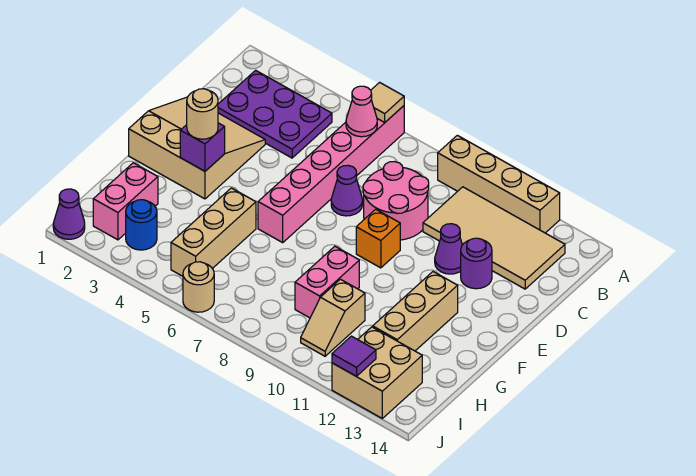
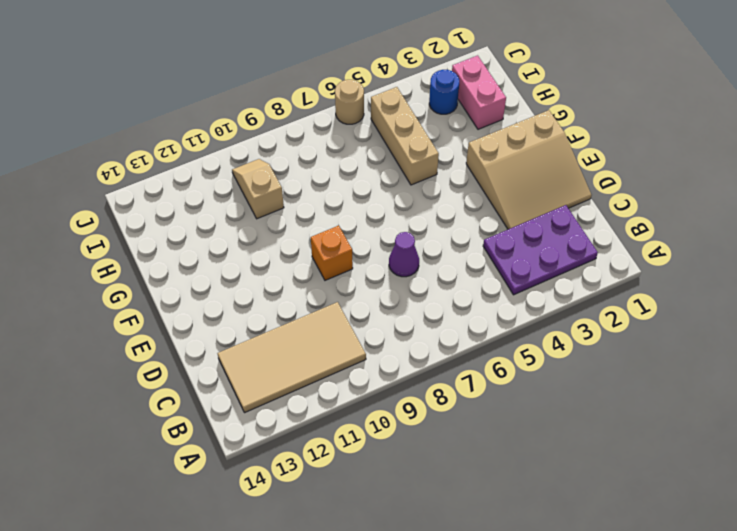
none -> pink brick A6:F6 level 1
none -> tan brick A9:A12 level 1
none -> pink round brick C8:D9 level 1

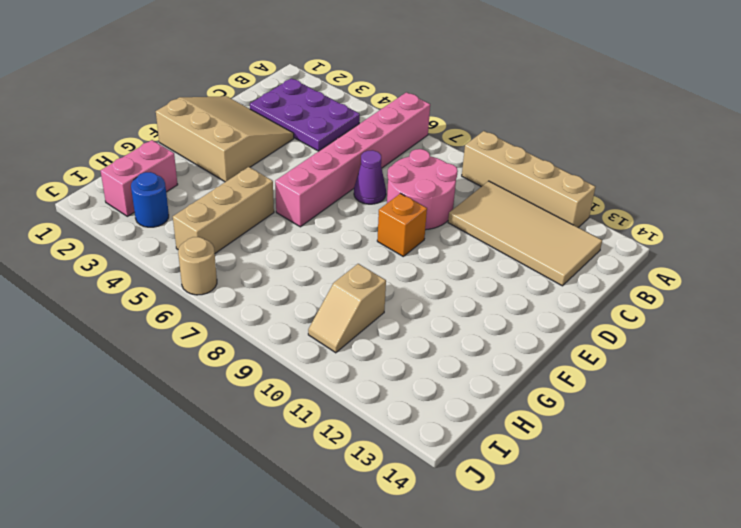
none -> purple cone D11 level 1
none -> purple round brick D12 level 1
none -> tan brick F12:H12 level 1

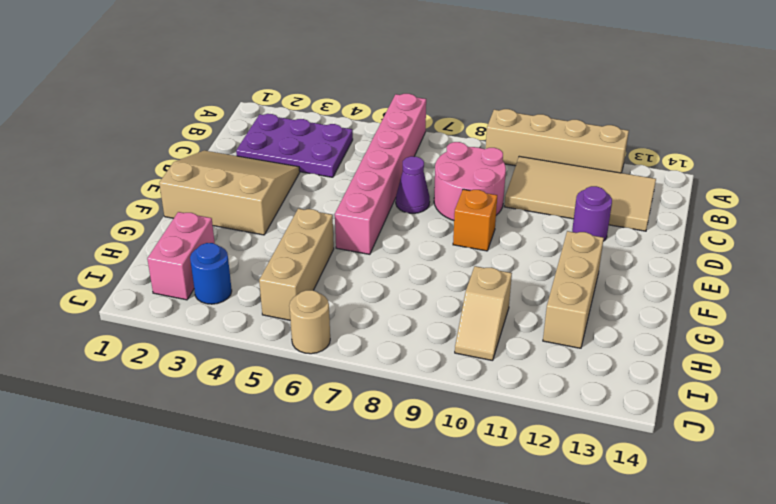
none -> purple cone D11 level 1
none -> pink brick G9:H9 level 1
none -> tan brick I12:J13 level 1

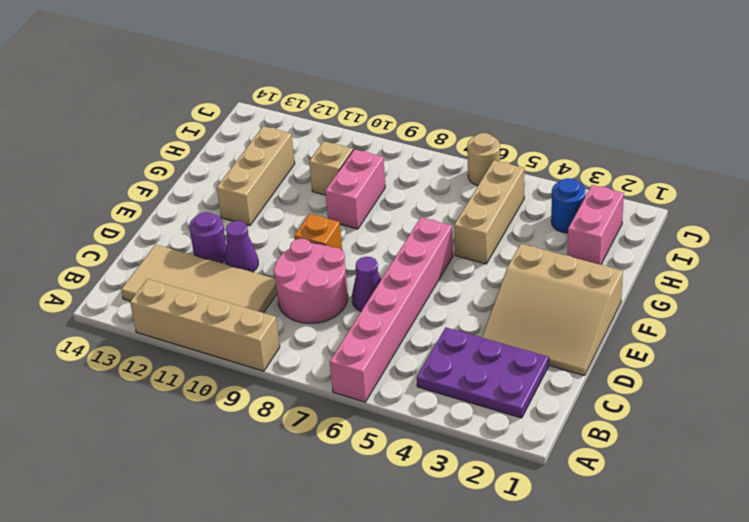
none -> tan brick I12:J13 level 1
none -> purple cone J1 level 1
none -> tan tile A6 level 2

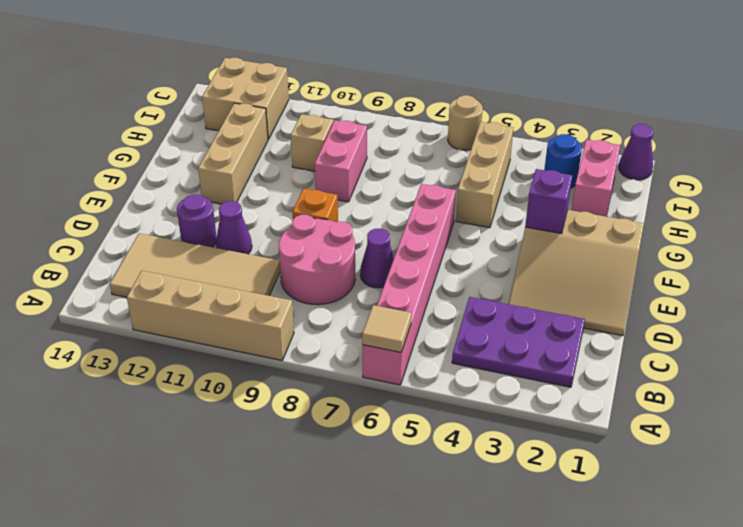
none -> pink cone B6 level 2
none -> purple tile J12 level 2
none -> tan round brick F3 level 3

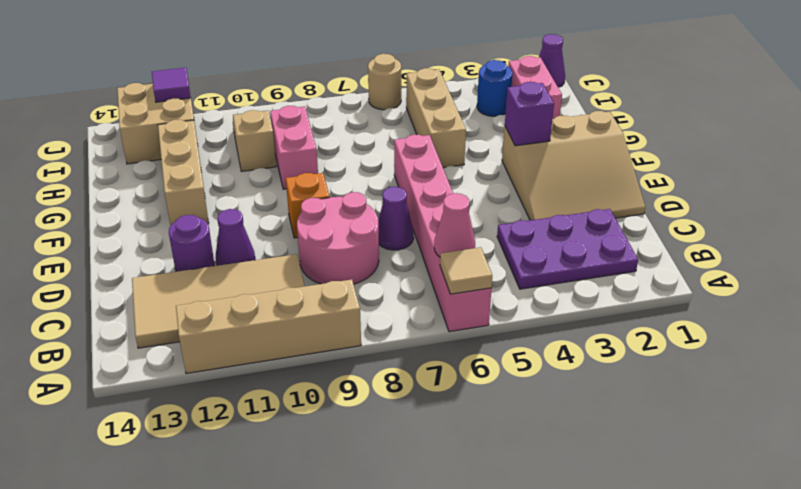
none -> tan round brick F3 level 3

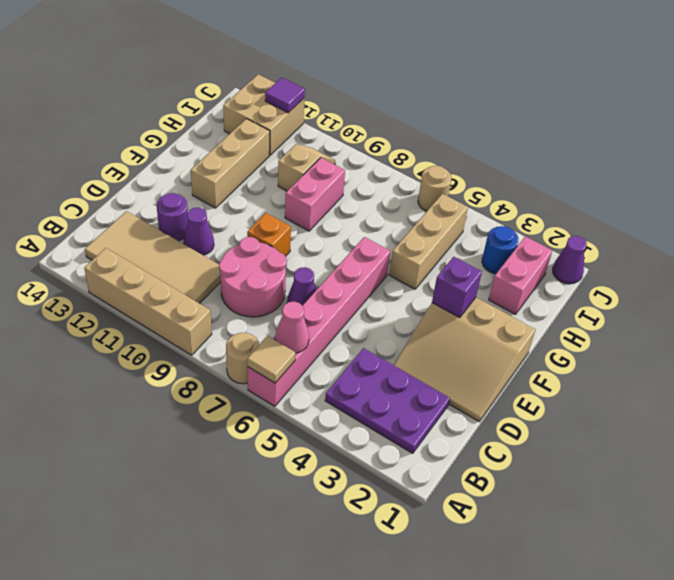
tan round brick A7 level 1 -> tan round brick F3 level 3

